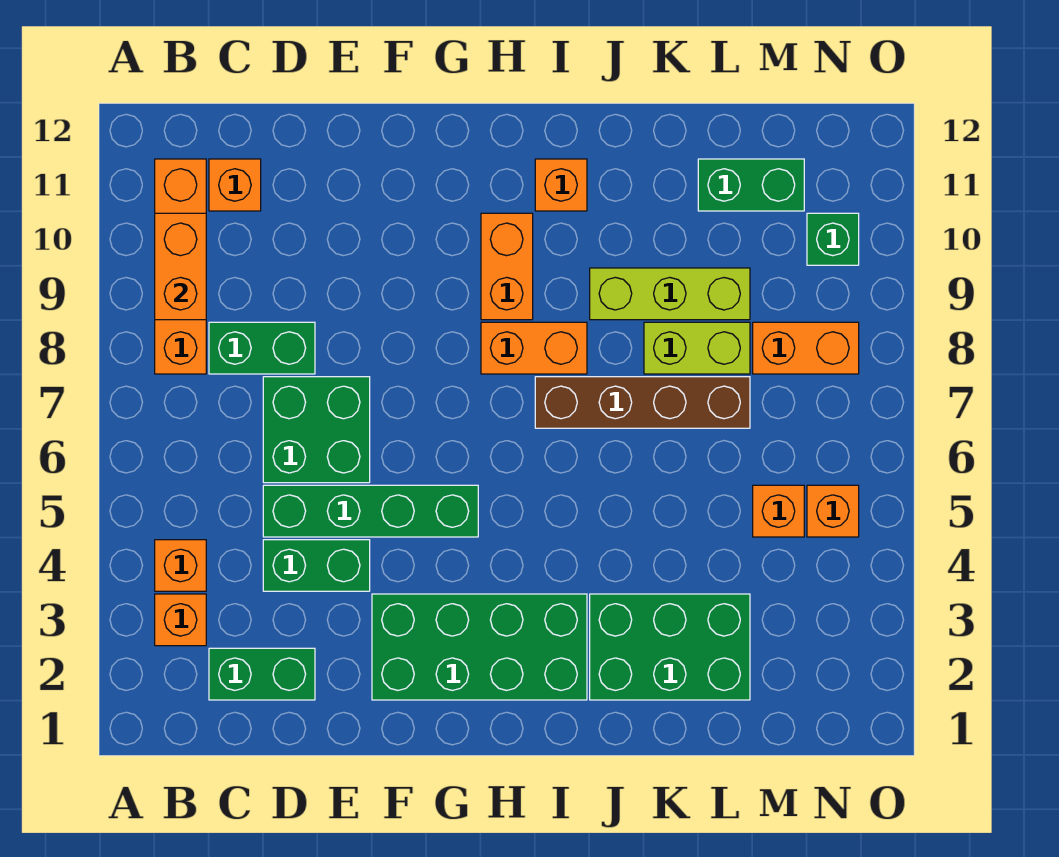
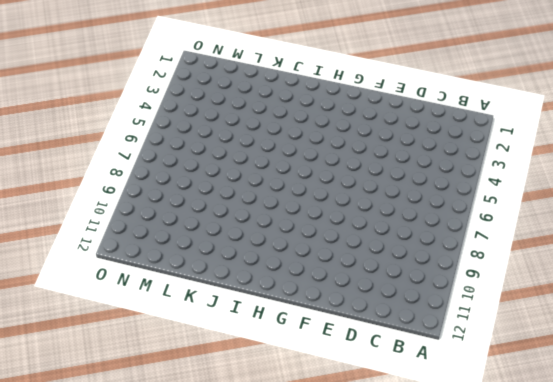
none -> orange brick B3 level 1
none -> orange brick B4 level 1
none -> orange brick B8:B11 level 1

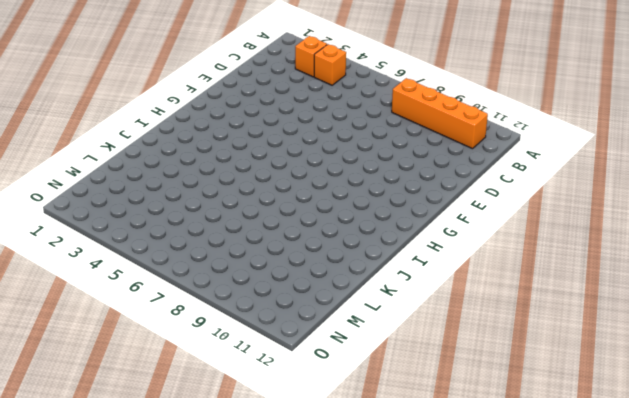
none -> green brick C2:D2 level 1
none -> green brick C8:D8 level 1
none -> orange brick C11 level 1

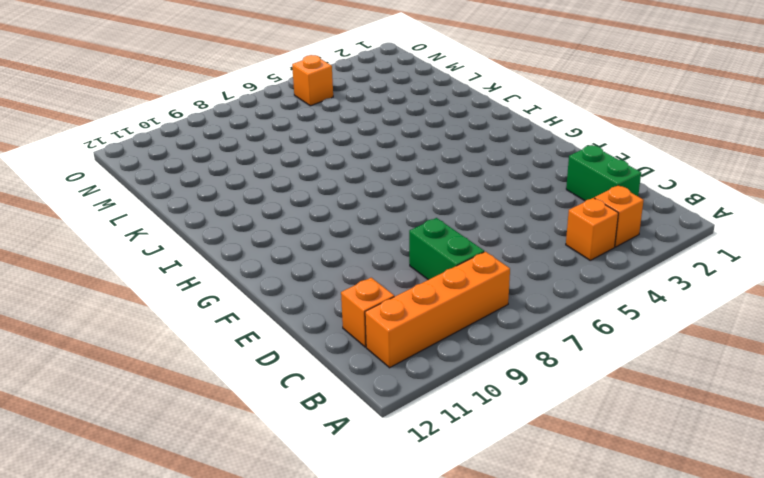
none -> green brick D4:E4 level 1
none -> green brick D5:G5 level 1
none -> green brick D6:E7 level 1

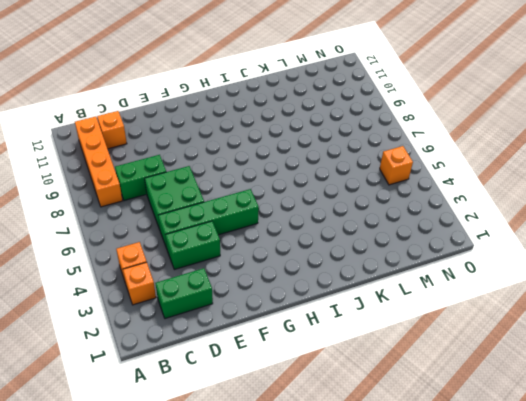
none -> green brick F2:I3 level 1
none -> orange brick H8:I8 level 1
none -> orange brick H9:H10 level 1

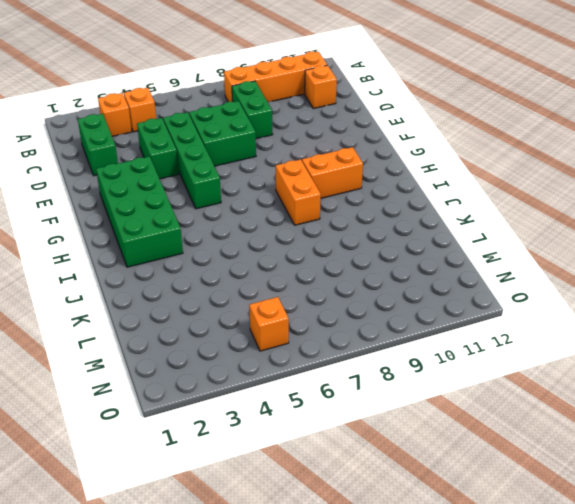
none -> brown brick I7:L7 level 1
none -> orange brick I11 level 1
none -> green brick J2:L3 level 1

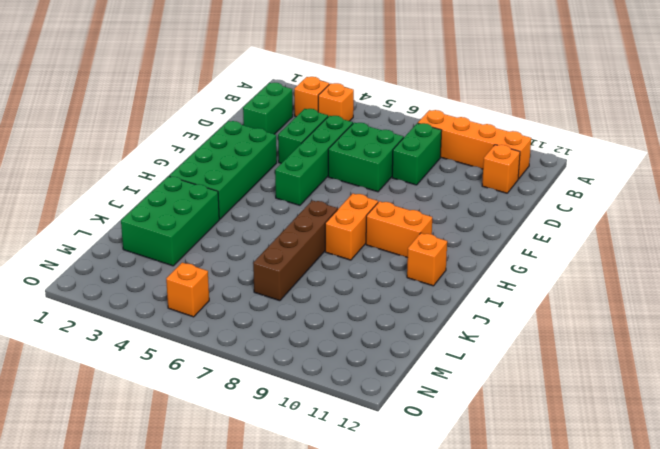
none -> lime brick J9:L9 level 1
none -> lime brick K8:L8 level 1
none -> green brick L11:M11 level 1

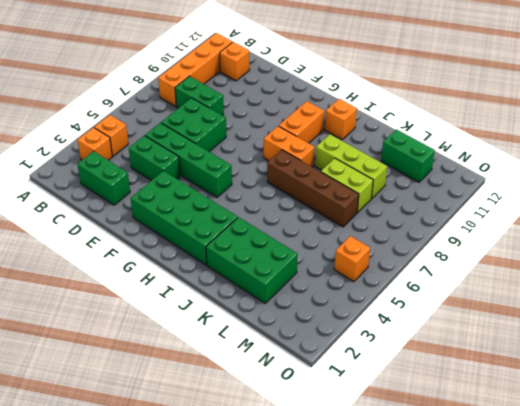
none -> orange brick M5 level 1
none -> orange brick M8:N8 level 1
none -> green brick N10 level 1

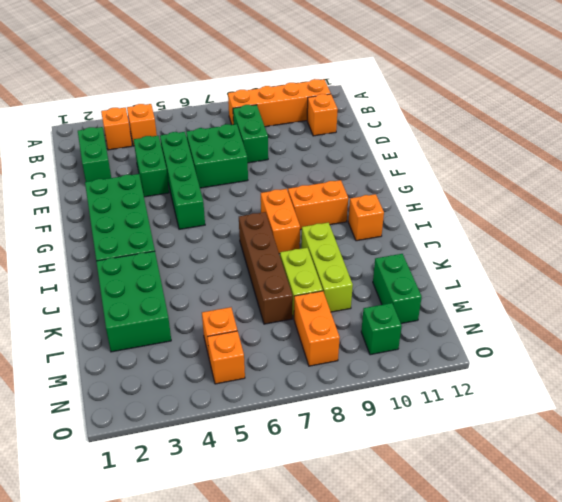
none -> orange brick B9:B10 level 2

